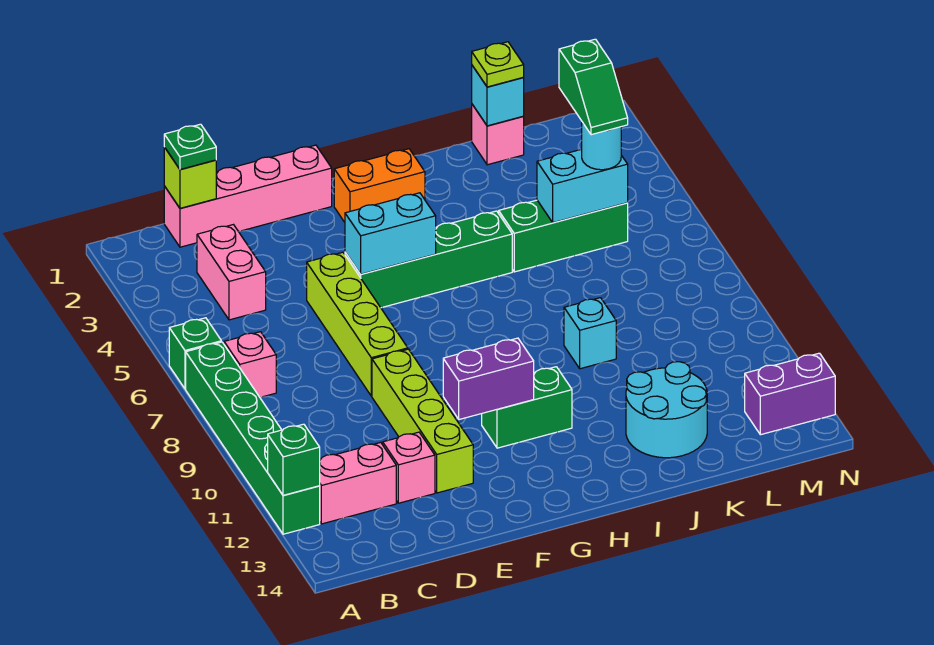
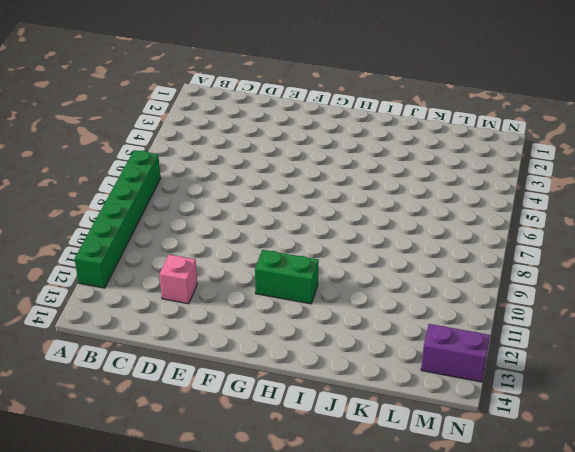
none -> green brick A6 level 1
none -> pink brick B7 level 1
none -> pink brick B12:C12 level 1

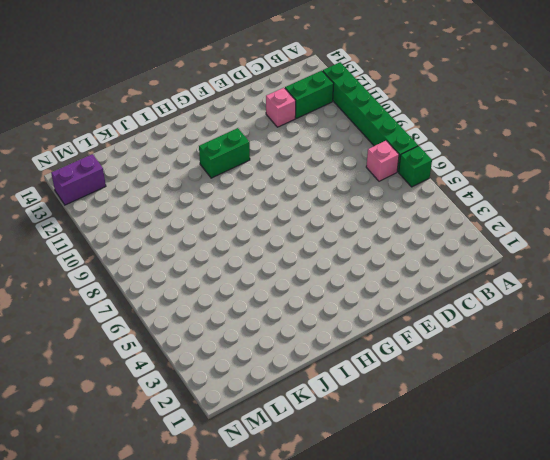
green brick B12:C12 level 1 -> pink brick B12:C12 level 1
none -> pink brick C1:F1 level 1
none -> pink brick C3:C4 level 1
none -> lime brick E5:E8 level 1

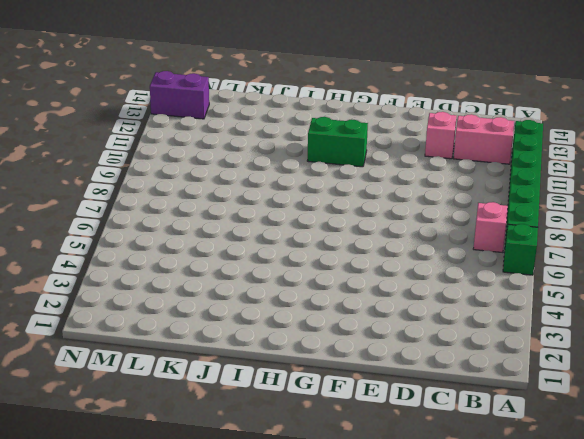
none -> pink brick C1:F1 level 1
none -> pink brick C3:C4 level 1
none -> lime brick E5:E8 level 1

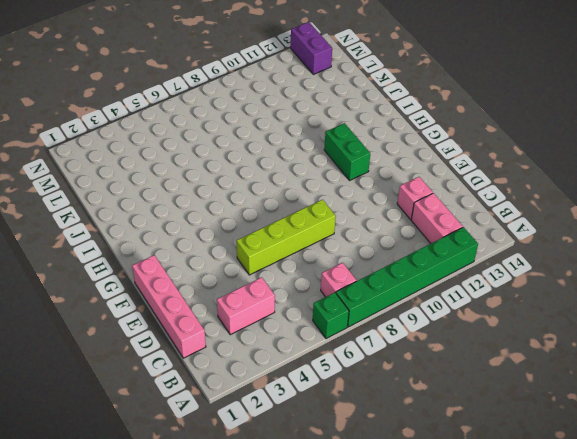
none -> lime brick E9:E12 level 1
none -> green brick F5:I5 level 1
none -> orange brick G2:H2 level 1

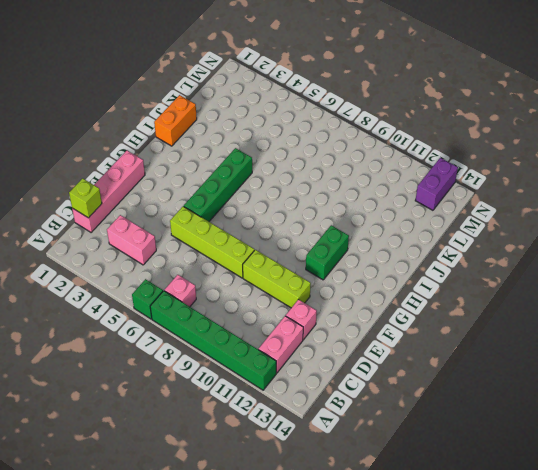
lime brick E9:E11 level 1 -> lime brick E9:E12 level 1
orange brick I1:J1 level 1 -> orange brick G2:H2 level 1
none -> green brick J5:L5 level 1
none -> cyan brick J9 level 1
none -> cyan round brick J12:K13 level 1

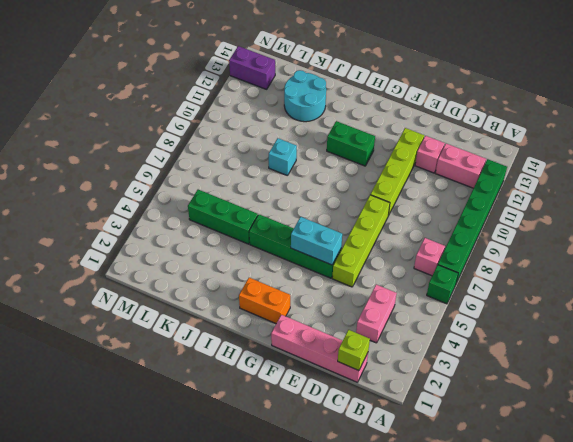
none -> pink brick K1 level 1
none -> green brick A12 level 2
none -> purple brick F11:G11 level 2

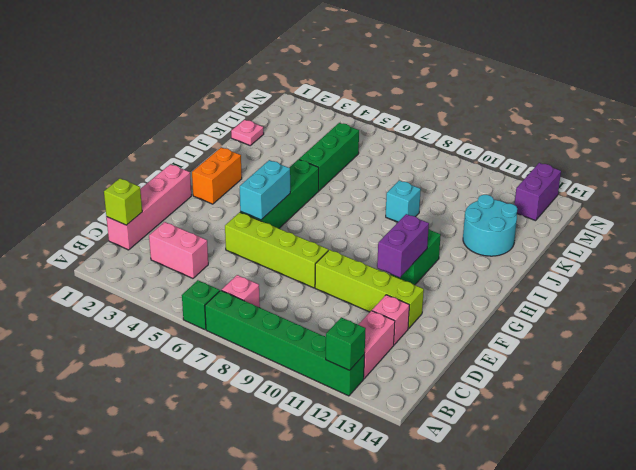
pink plate K1 level 1 -> pink brick K1 level 1
none -> cyan brick K1 level 2
none -> cyan brick K5:L5 level 2
none -> green plate C1 level 3

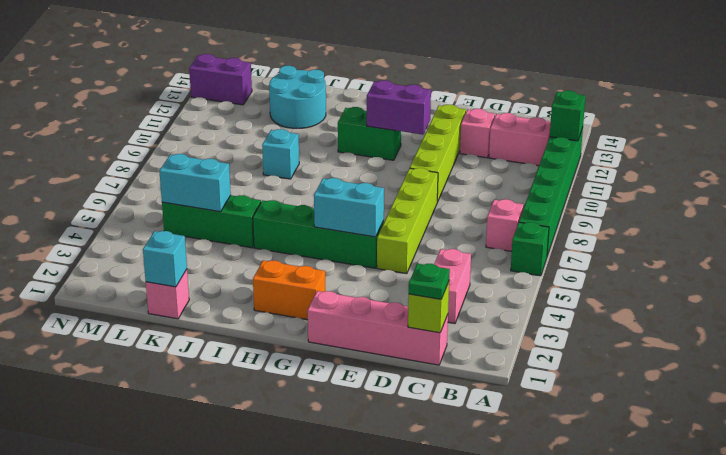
none -> lime plate K1 level 3
none -> cyan round brick L5 level 3
none -> green slope L4:L5 level 4 top 4

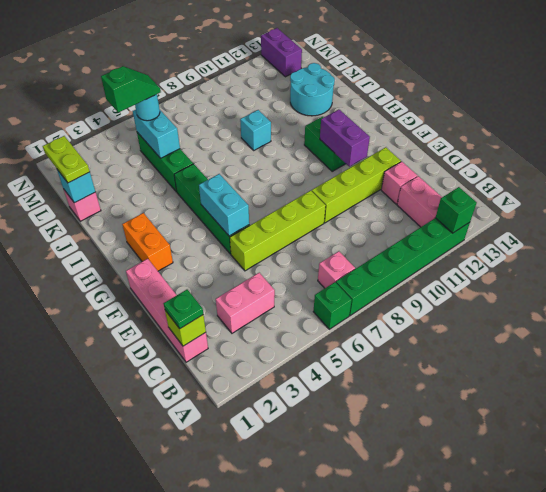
lime plate K1:L1 level 3 -> lime plate K1 level 3

